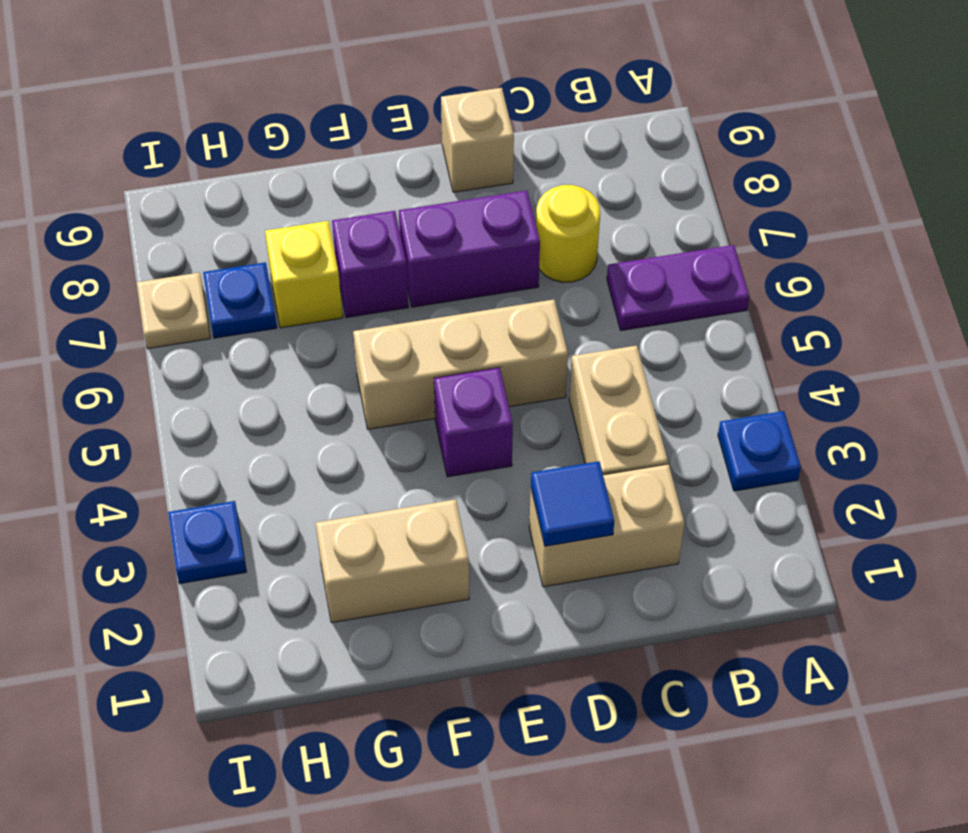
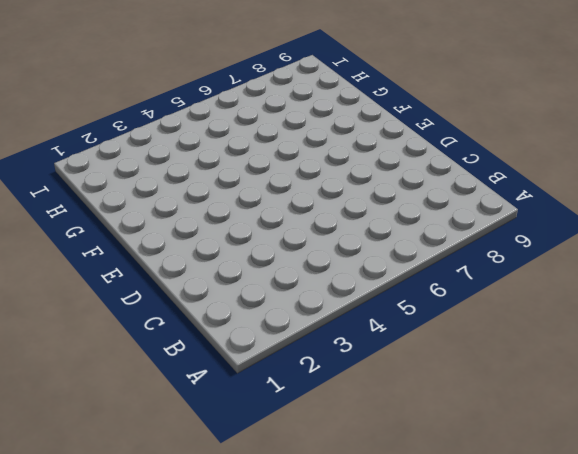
none -> blue plate A3 level 1
none -> purple plate A6:B6 level 1
none -> tan brick C2:D2 level 1

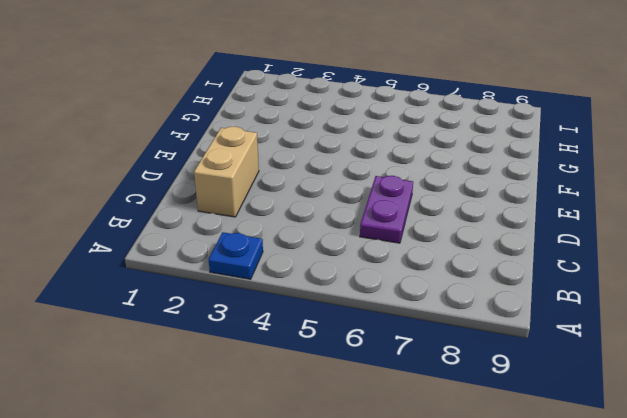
purple plate C6:D6 level 1 -> purple plate A6:B6 level 1
none -> tan brick C3:C4 level 1
none -> yellow round brick C7 level 1
none -> tan brick D5:F5 level 1

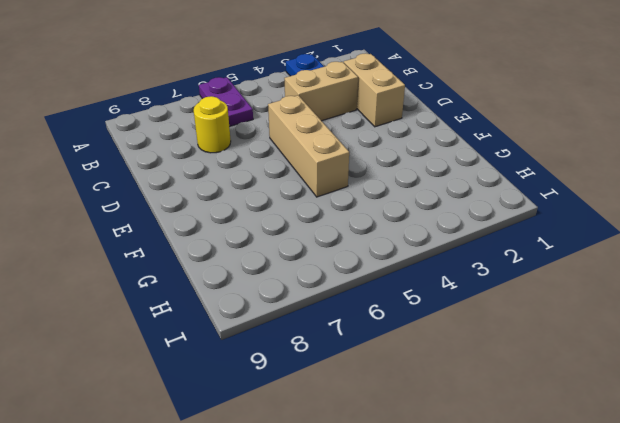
none -> purple brick D7:E7 level 1
none -> tan brick D9 level 1
none -> purple brick E4 level 1

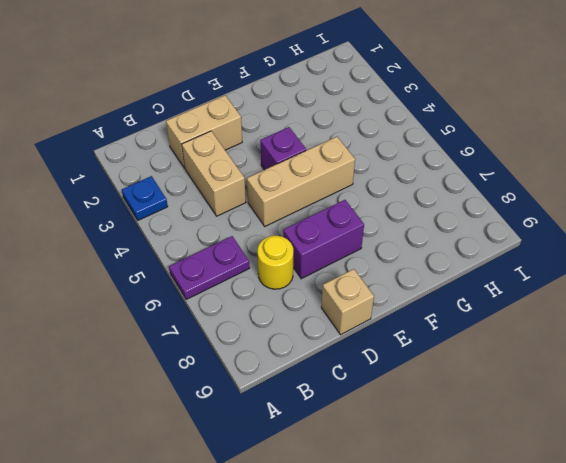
none -> tan brick F2:G2 level 1
none -> purple brick F7 level 1
none -> yellow brick G7 level 1

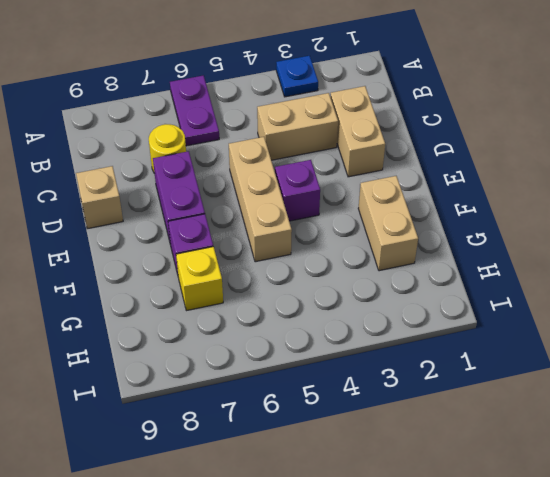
none -> blue plate H7 level 1
none -> blue plate I3 level 1
none -> tan plate I7 level 1

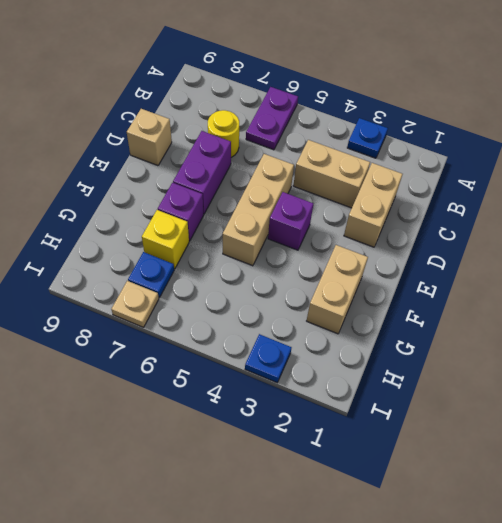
none -> blue tile D2 level 2

